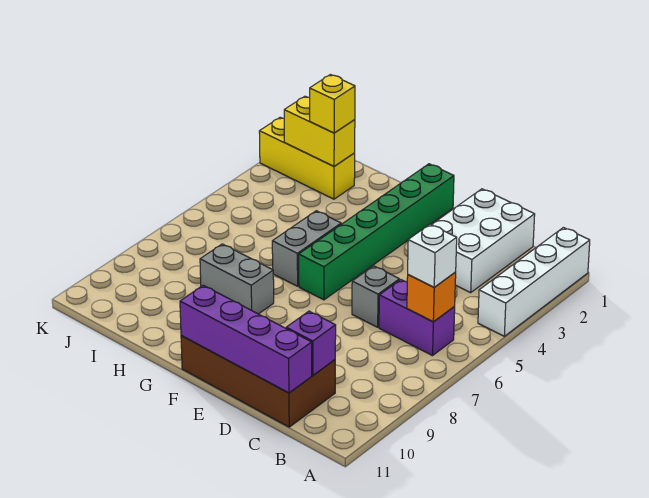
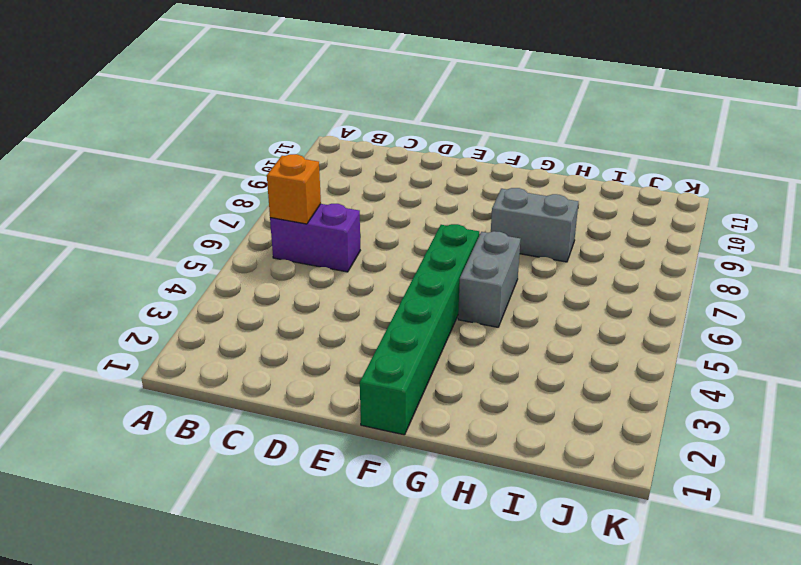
none -> white brick A1:A4 level 1
none -> white brick C1:D3 level 1
none -> brown brick C10:F11 level 1

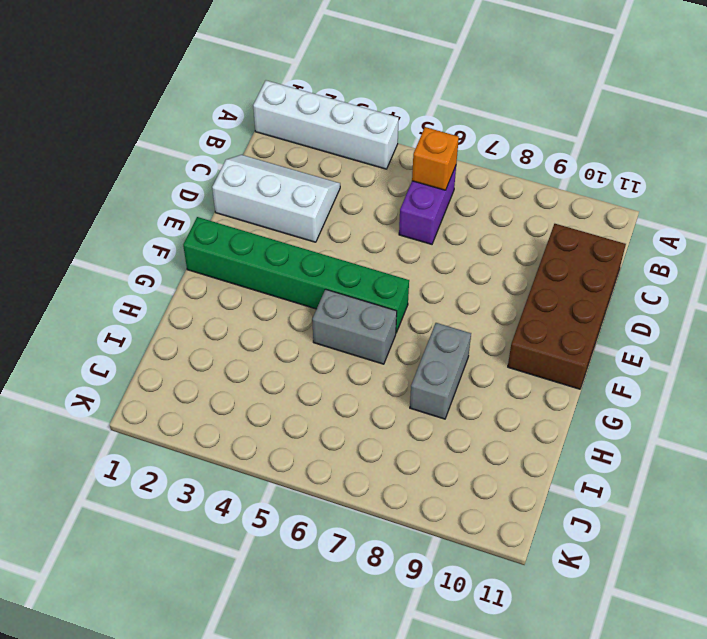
white slope C1:D3 level 1 top D -> white brick C1:D3 level 1
none -> grey brick D6 level 1
none -> yellow brick I2:K2 level 1
none -> purple brick C10 level 2

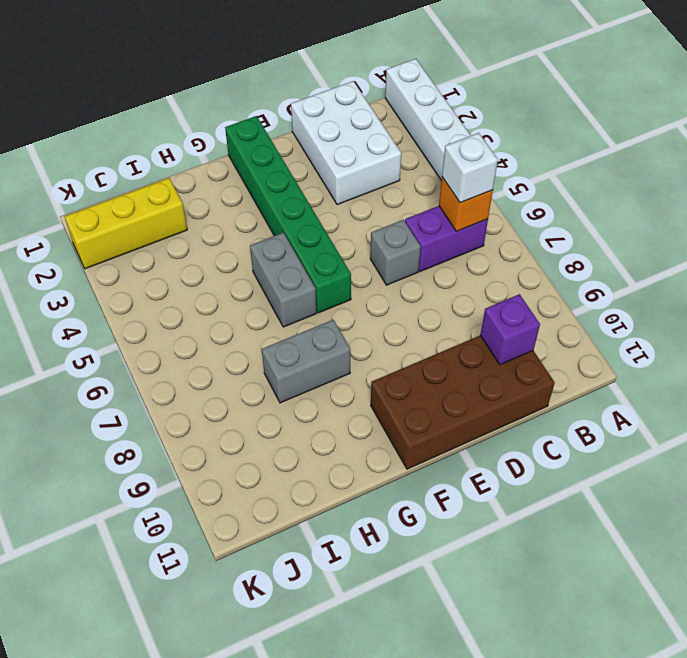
none -> purple brick C11:F11 level 2
none -> yellow brick I2:J2 level 2
none -> yellow brick I2 level 3

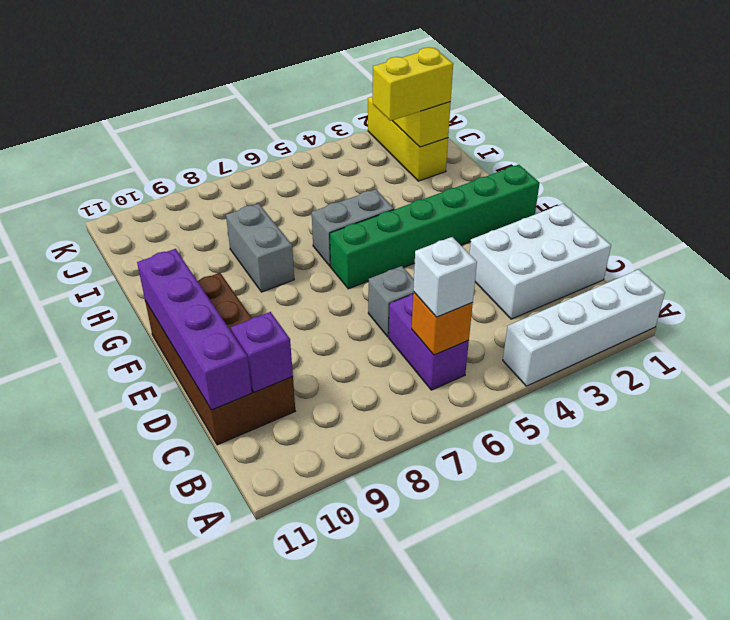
yellow brick I2:I3 level 3 -> yellow brick I2 level 3

